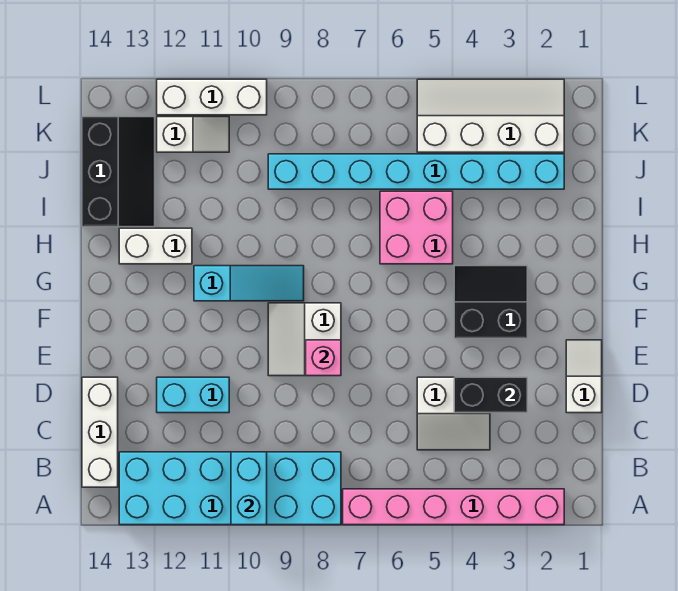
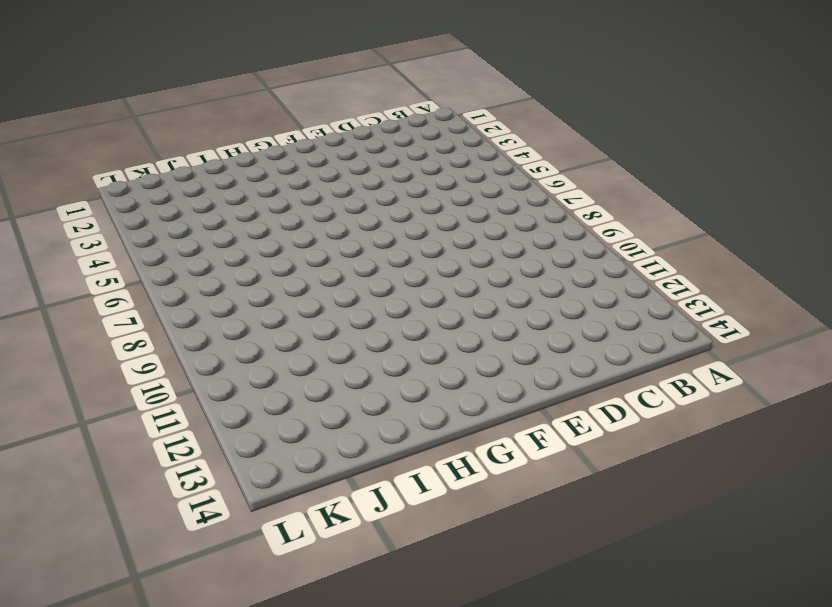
none -> pink brick A2:A7 level 1
none -> cyan brick A8:B13 level 1
none -> white brick B14:D14 level 1

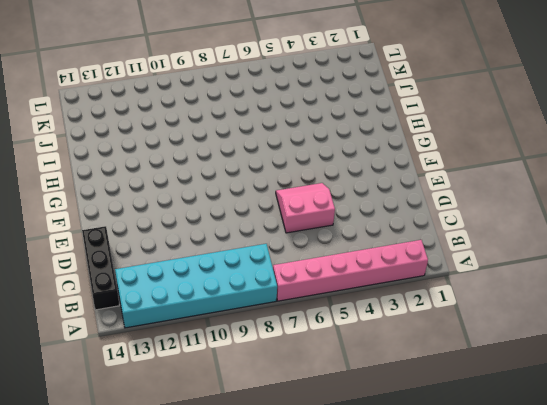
black brick B14:D14 level 1 -> white brick B14:D14 level 1
pink slope D5:E6 level 1 top D -> white slope C4:D5 level 1 top D
none -> white slope D1:E1 level 1 top D
none -> cyan brick D11:D12 level 1
none -> white slope E8:F9 level 1 top 8

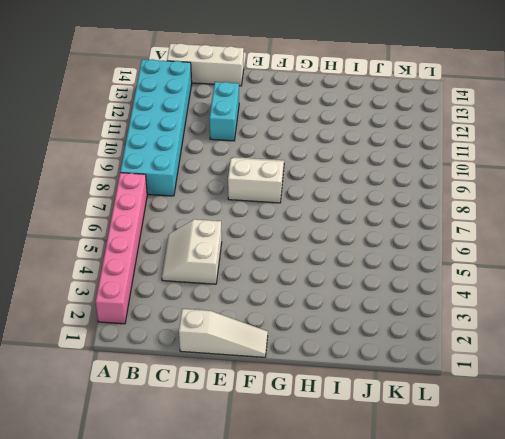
white slope D1:F1 level 1 top D -> white slope D1:E1 level 1 top D
none -> black slope F3:G4 level 1 top F
none -> cyan slope G9:G11 level 1 top 11
none -> pink brick H5:I6 level 1

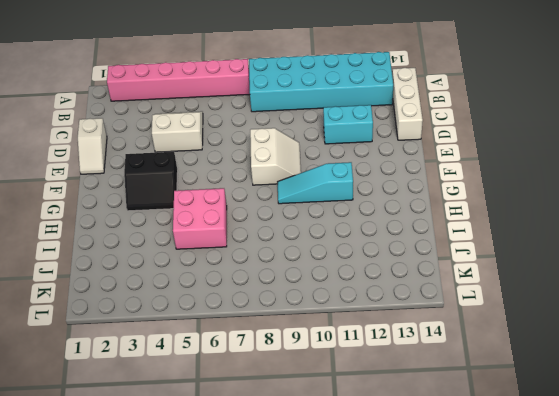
none -> white brick H12:H13 level 1
none -> black slope I13:K14 level 1 top 14
none -> cyan brick J2:J9 level 1

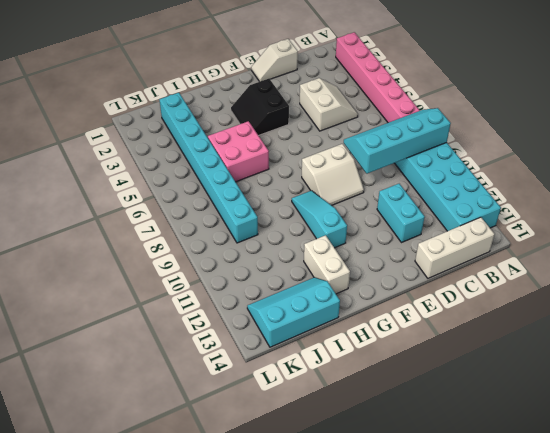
cyan slope A8:D9 level 2 top 9 -> none
cyan slope I13:K14 level 1 top 14 -> black slope I13:K14 level 1 top 14
none -> white slope K2:L5 level 1 top K
none -> white slope K11:K12 level 1 top 12
none -> white brick L10:L12 level 1

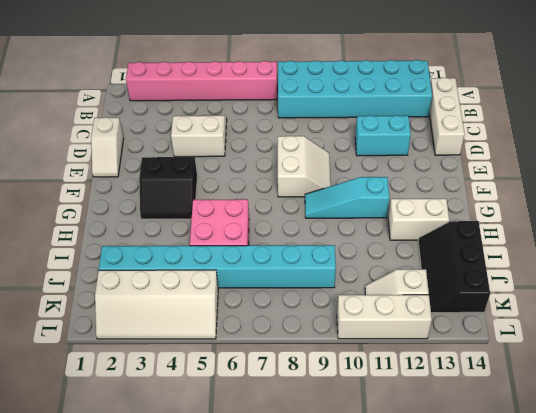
none -> cyan brick A10:B10 level 2
none -> black brick D3:D4 level 2
none -> pink brick E8 level 2

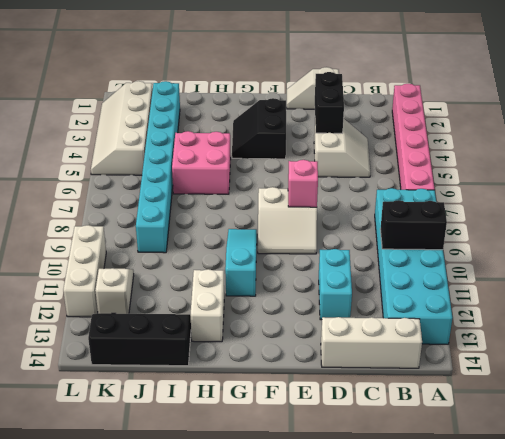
black brick A10:B10 level 2 -> cyan brick A10:B10 level 2

